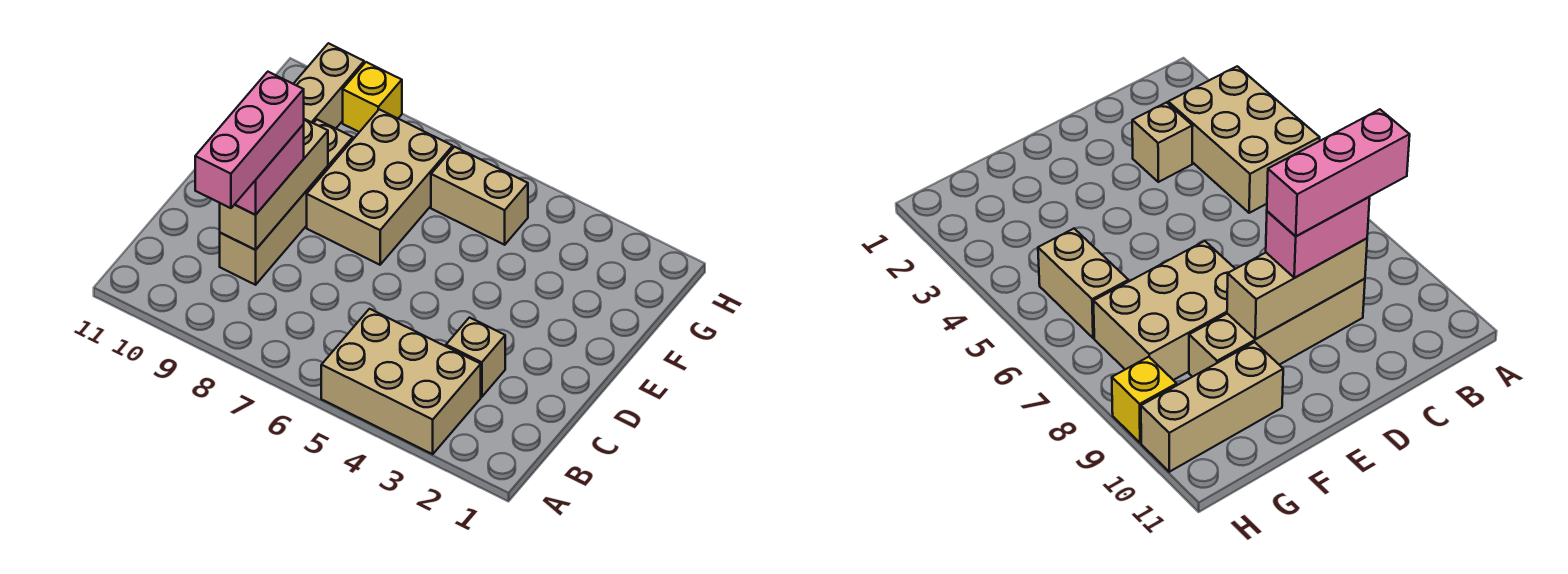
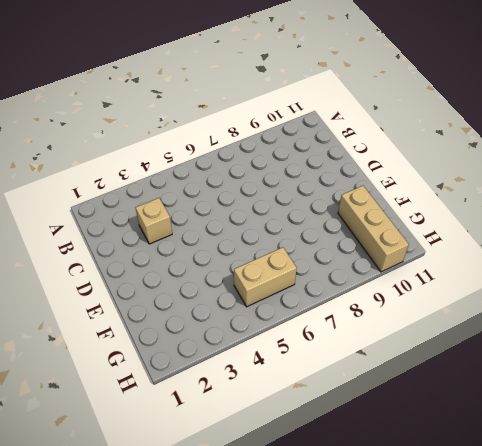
none -> tan brick A3:B5 level 1
none -> tan brick C9:F9 level 1

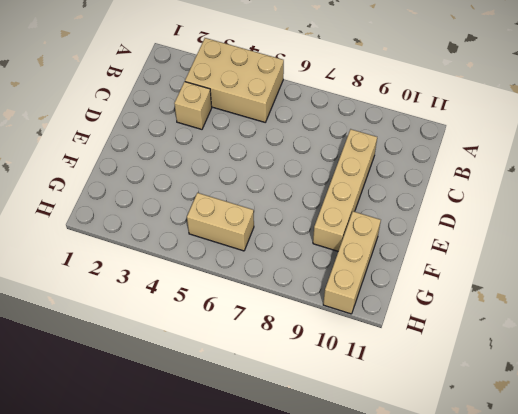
none -> tan brick E7:G8 level 1
none -> yellow brick H9 level 1

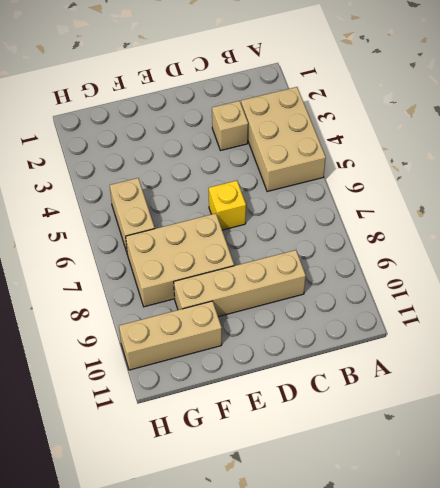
yellow brick D6 level 1 -> yellow brick H9 level 1
none -> tan brick C9:E9 level 2
none -> pink brick C9:D9 level 3

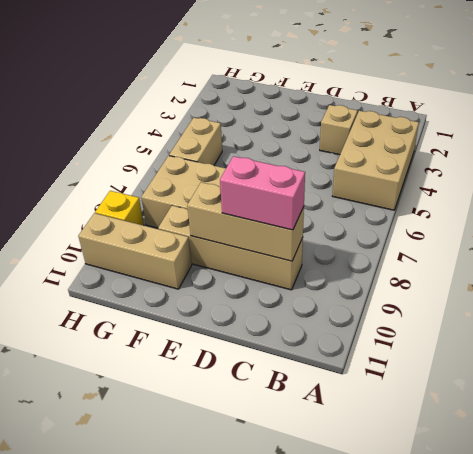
none -> pink brick B9:D9 level 4

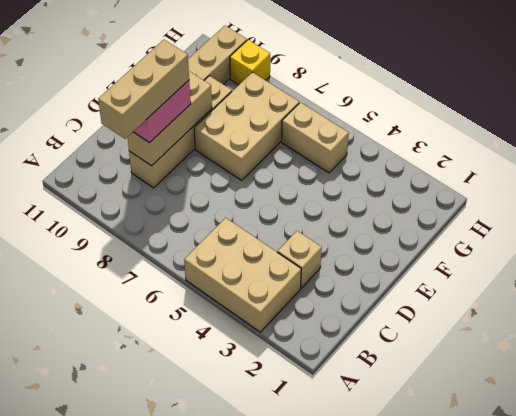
tan brick B9:D9 level 4 -> pink brick B9:D9 level 4

